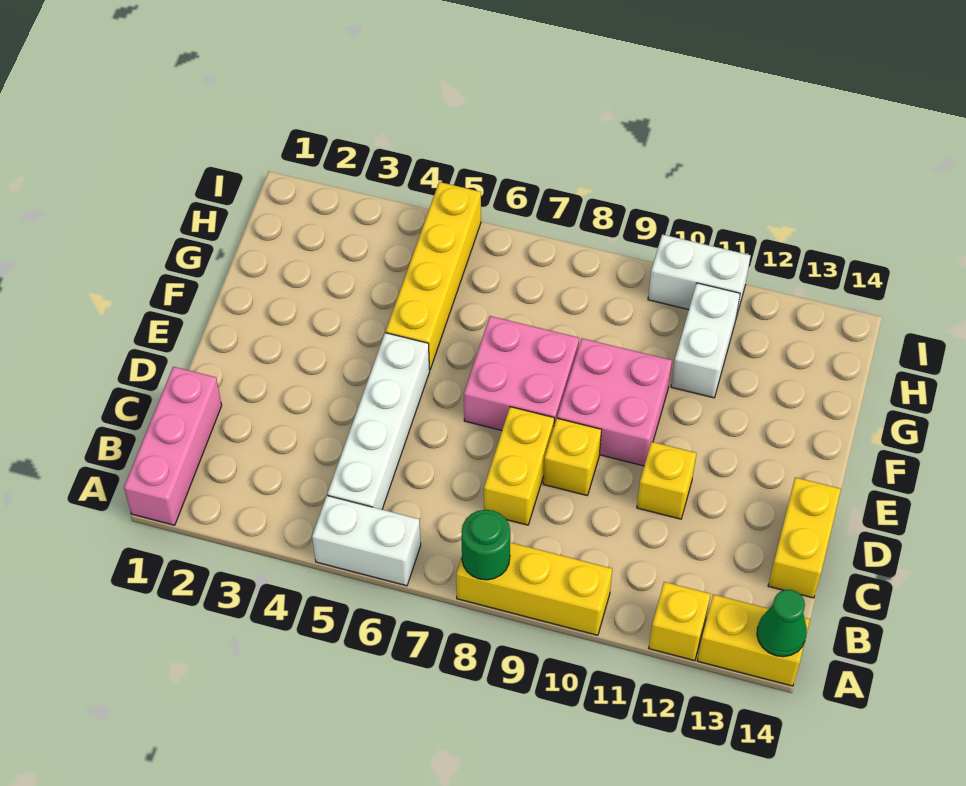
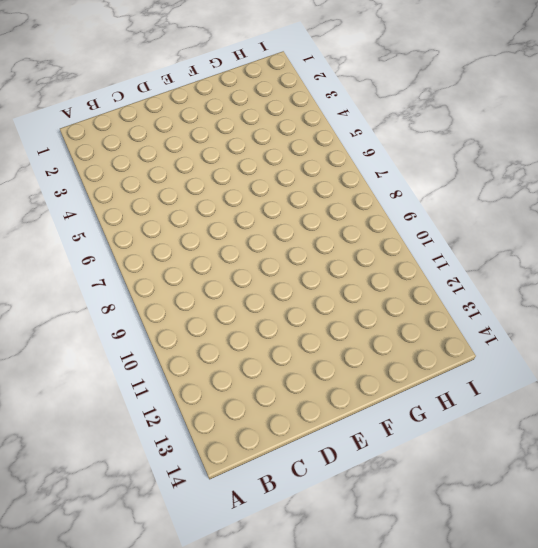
none -> pink brick A1:C1 level 1
none -> white brick A5:A6 level 1
none -> yellow brick A8:A10 level 1

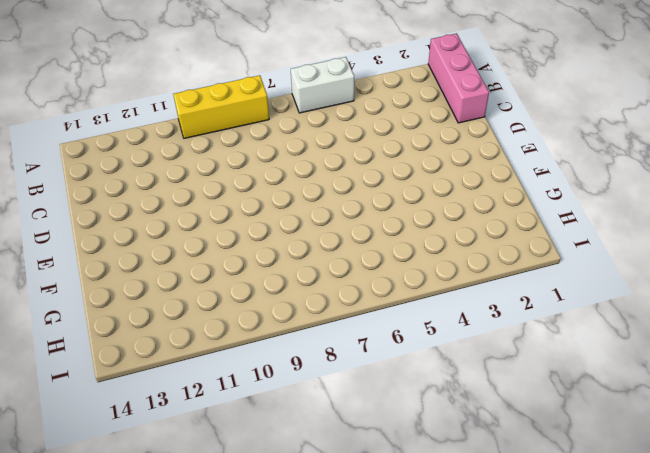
none -> yellow brick A12 level 1
none -> yellow brick A13:A14 level 1
none -> white brick B5:E5 level 1

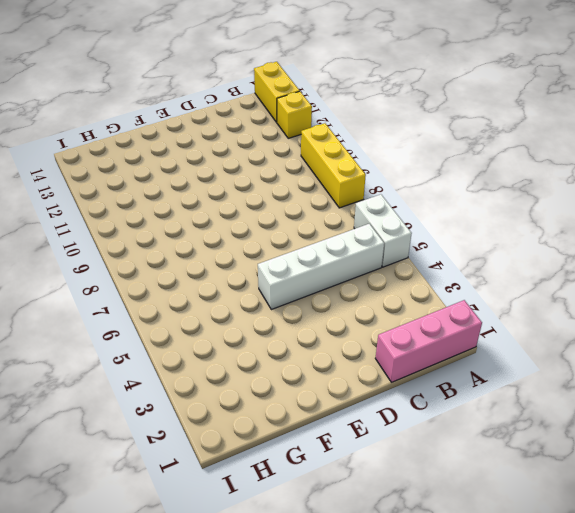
none -> yellow brick C8:D8 level 1
none -> yellow brick C14:D14 level 1
none -> yellow brick D9 level 1

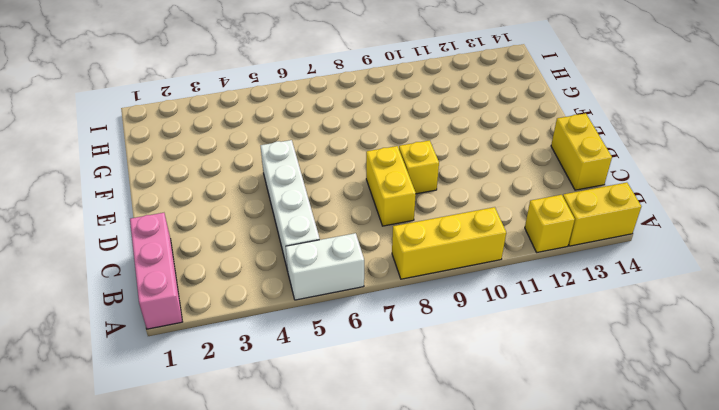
none -> yellow brick D11 level 1
none -> pink brick E7:F8 level 1
none -> pink brick E9:F10 level 1

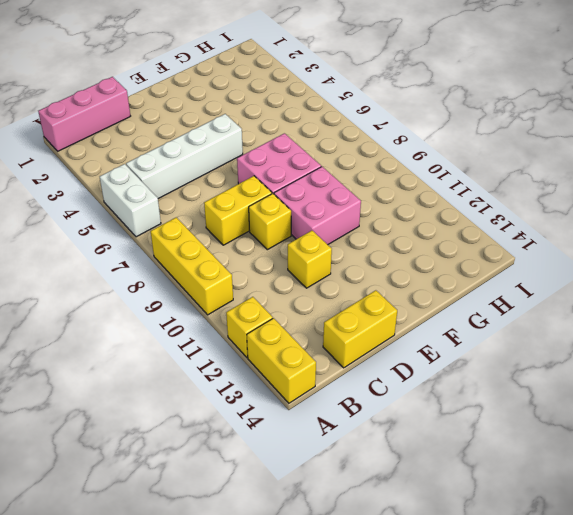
none -> yellow brick F5:I5 level 1
none -> white brick G11:H11 level 1
none -> white brick I10:I11 level 1

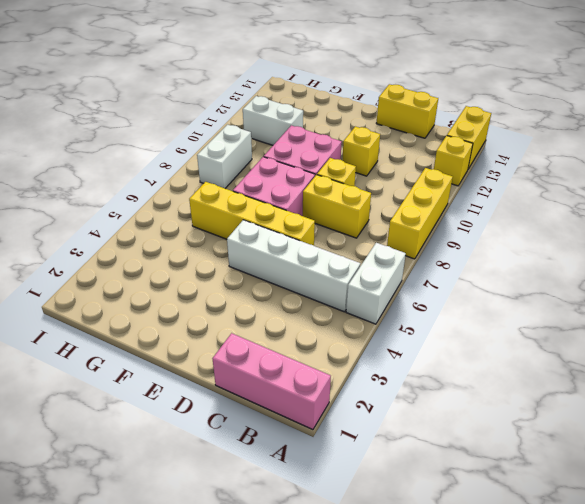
yellow brick D6:G6 level 1 -> yellow brick F5:I5 level 1
white brick H8:H9 level 1 -> white brick I10:I11 level 1
none -> green round brick A8 level 2
none -> green cone A14 level 2

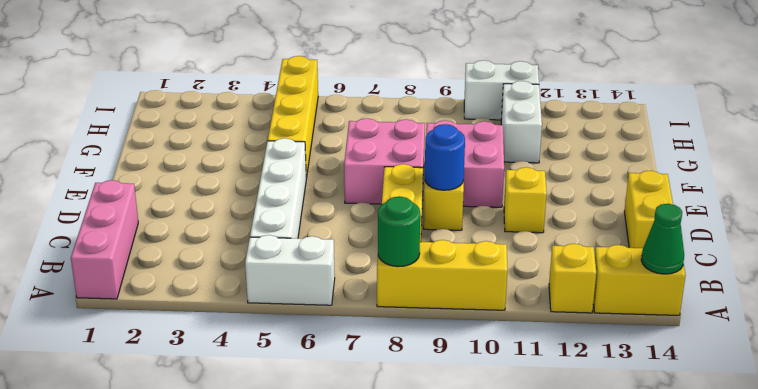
blue round brick D9 level 2 -> none

